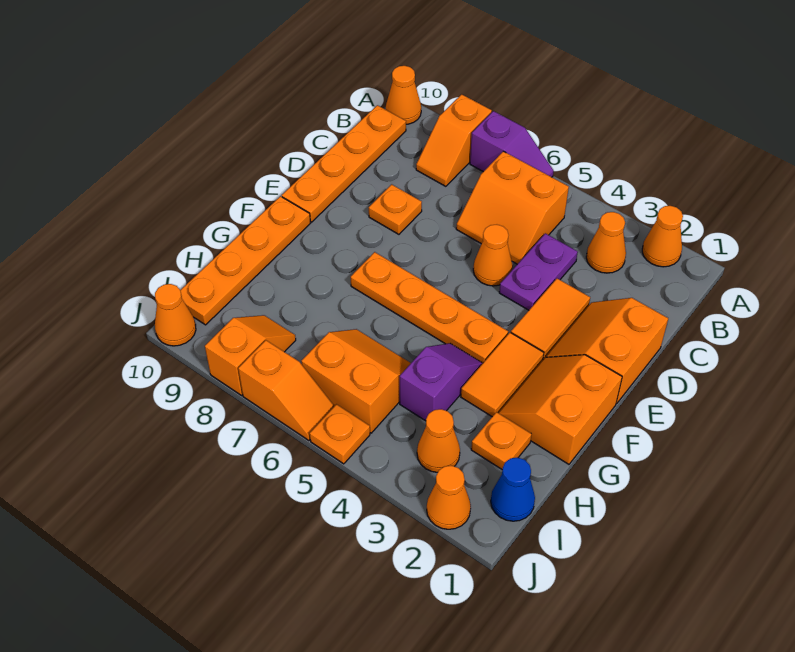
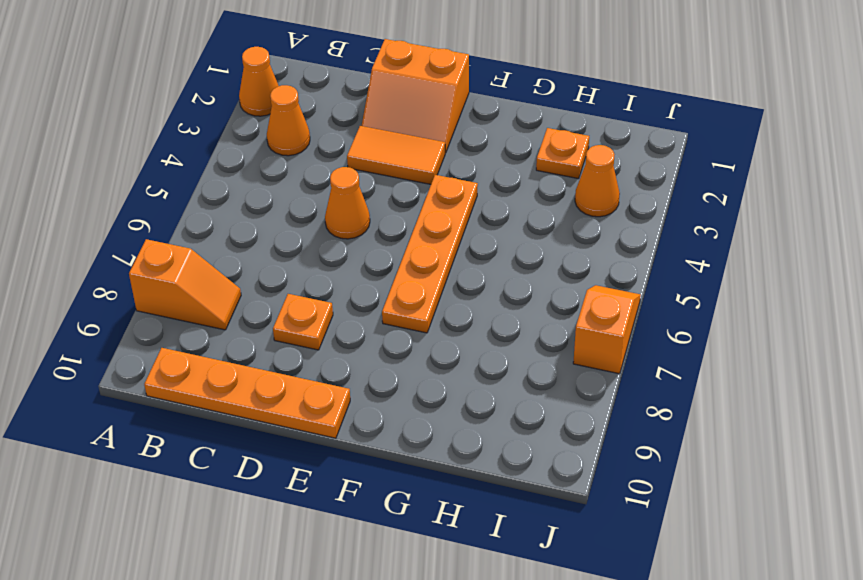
none -> purple slope A6:A7 level 1 top 7
none -> orange cone A10 level 1
none -> orange slope B5:C6 level 1 top B

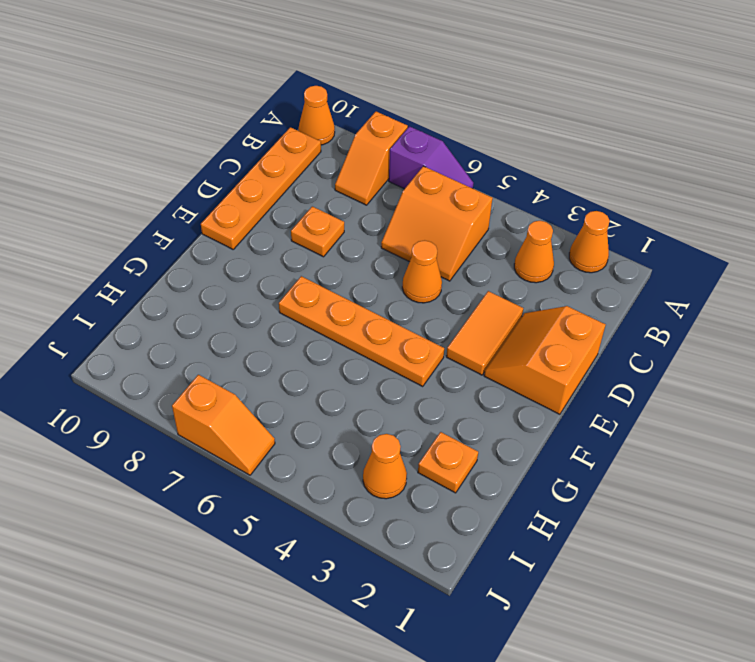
none -> purple plate C4:D4 level 1
none -> orange slope F1:G2 level 1 top 1
none -> orange tile F3:G3 level 1

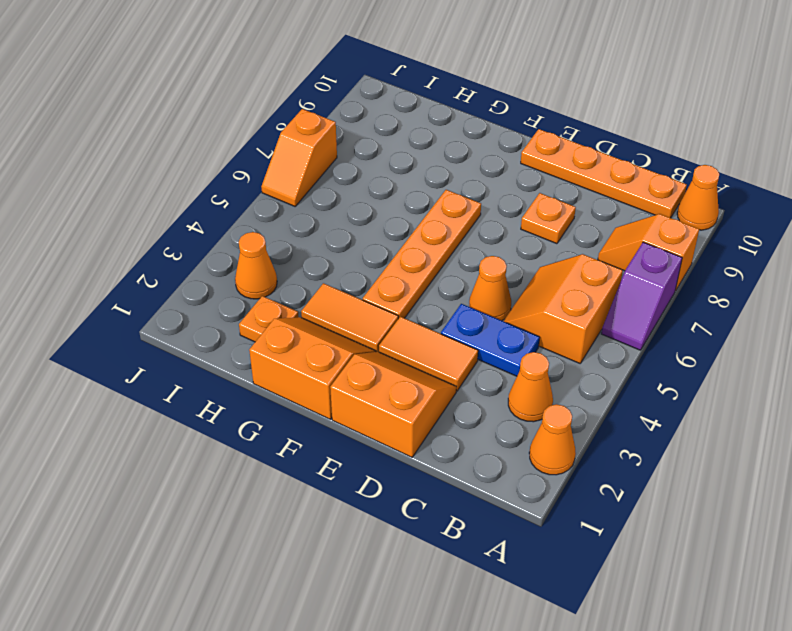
blue plate C4:D4 level 1 -> purple plate C4:D4 level 1
none -> orange plate F10:I10 level 1
none -> purple slope G4:H4 level 1 top H
none -> orange slope H5:I6 level 1 top I

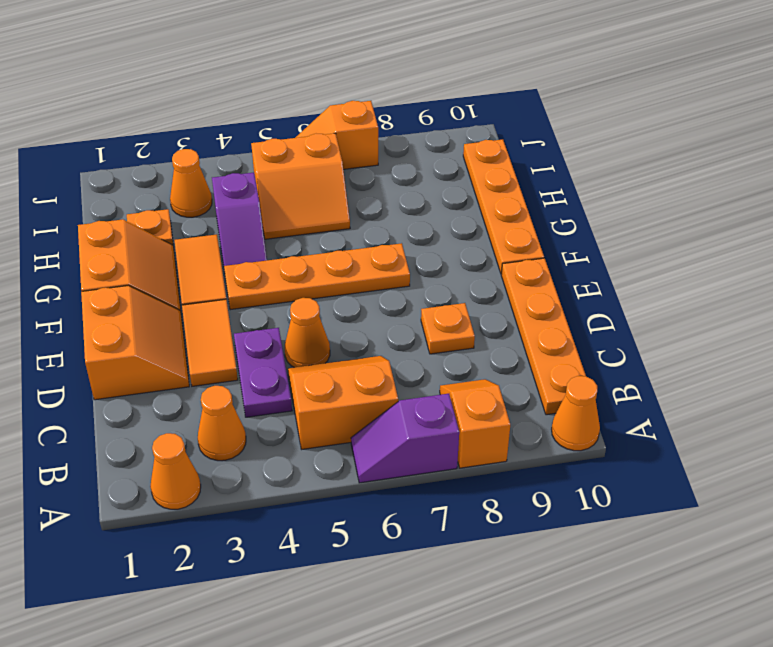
none -> blue cone I1 level 1
none -> orange slope I8:J8 level 1 top J
none -> orange cone J2 level 1

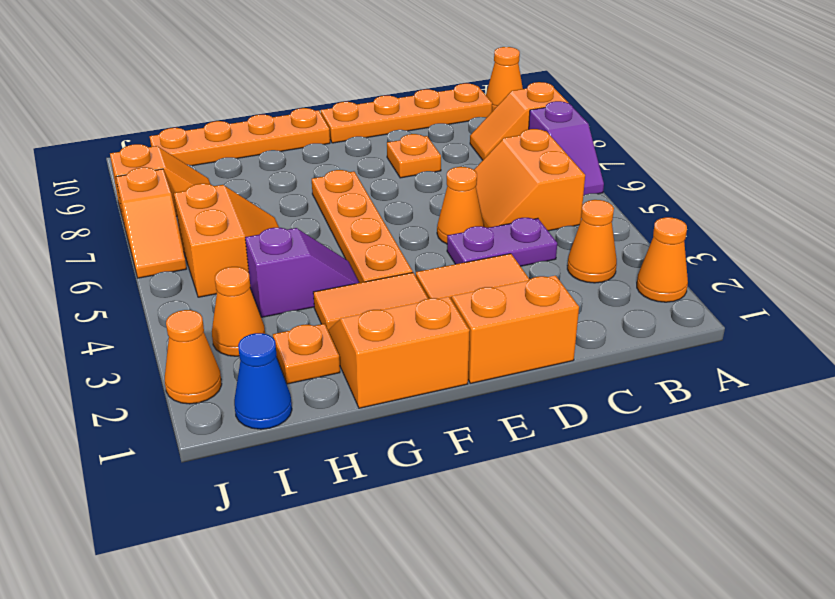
none -> orange plate J5 level 1
none -> orange cone J10 level 1

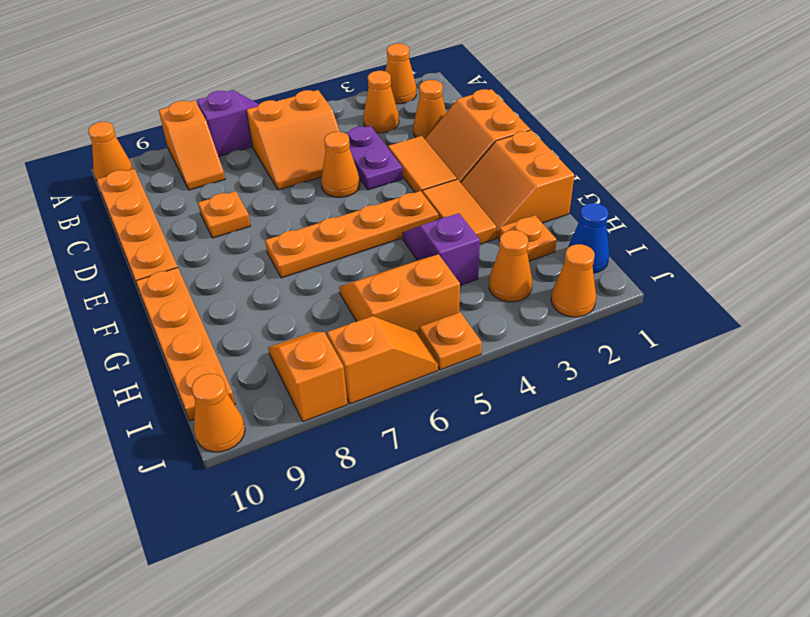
orange cone C2 level 1 -> none

